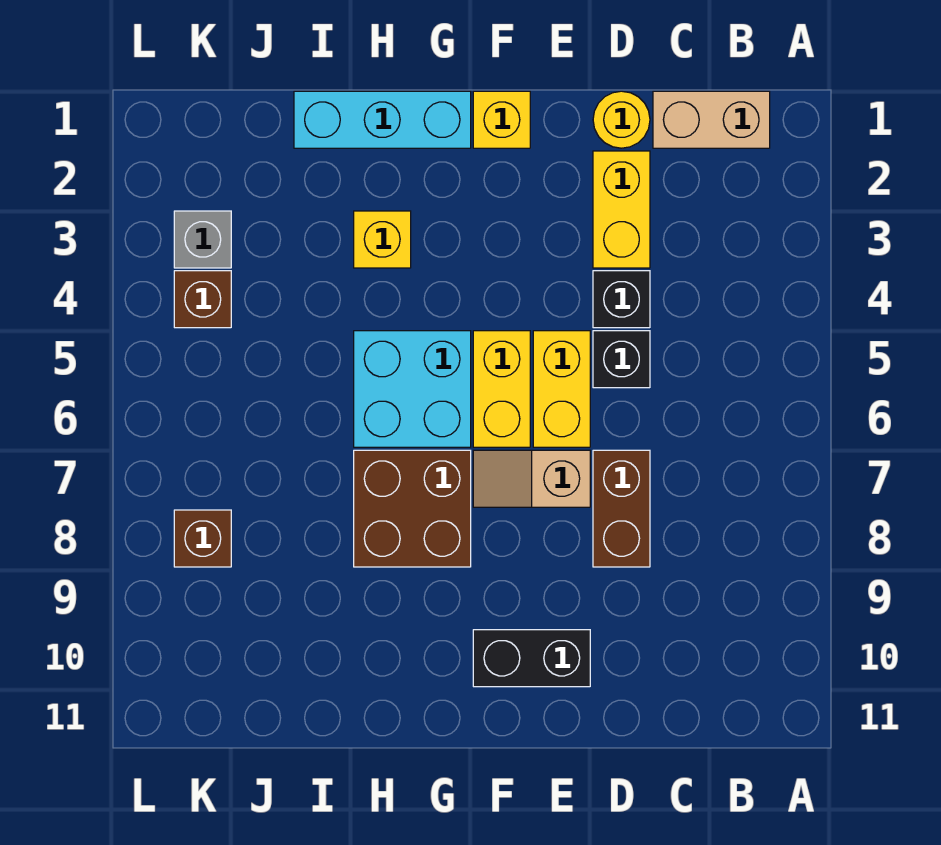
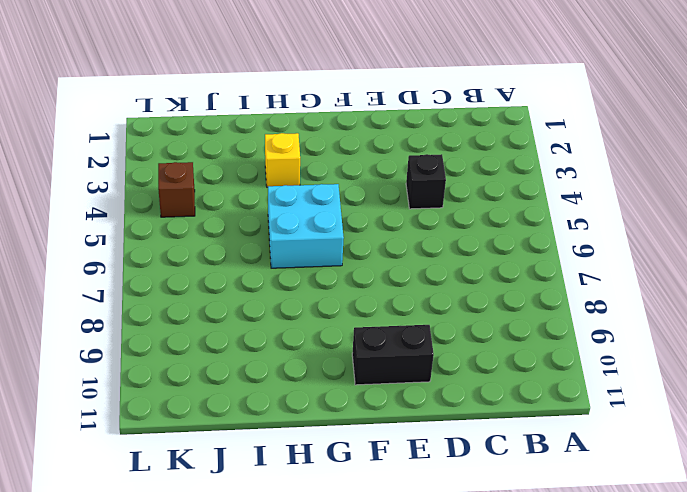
none -> tan brick B1:C1 level 1
none -> yellow round brick D1 level 1
none -> yellow brick D2:D3 level 1

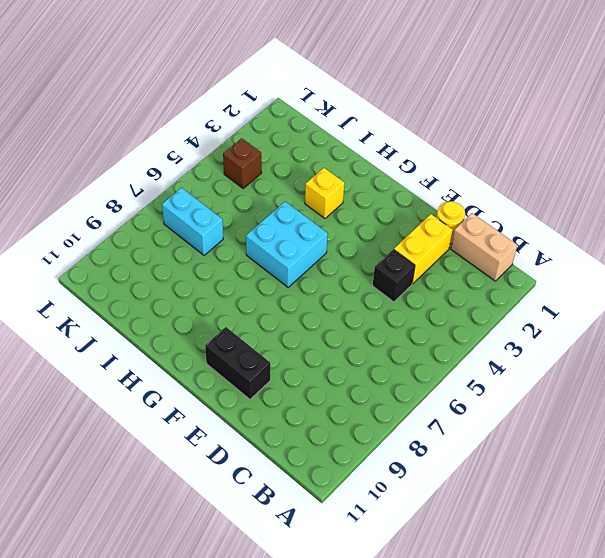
cyan brick J7:K7 level 1 -> none
none -> black brick D5 level 1
none -> brown brick D7:D8 level 1
none -> yellow brick E5:E6 level 1

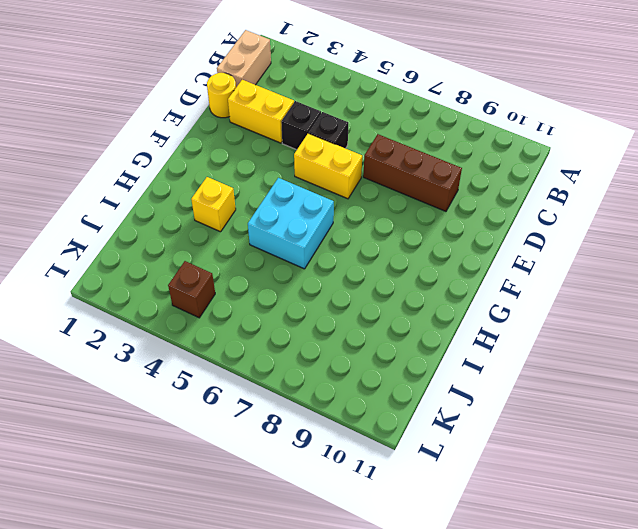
brown brick D7:D9 level 1 -> brown brick D7:D8 level 1
none -> tan slope E7:F7 level 1 top E
none -> black brick E10:F10 level 1
none -> yellow brick F1 level 1

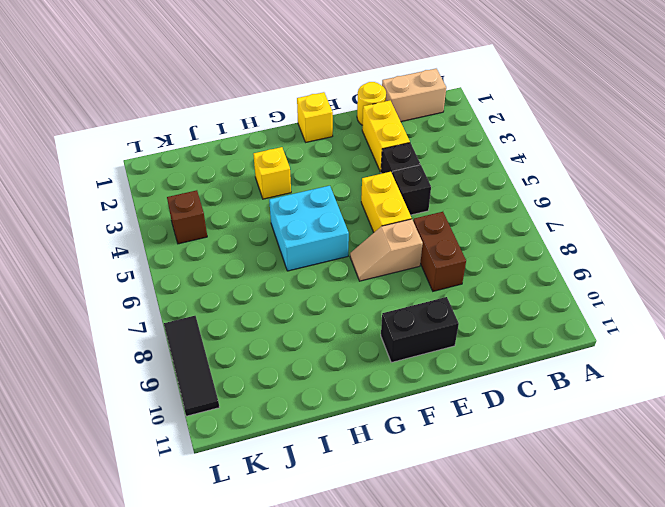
black tile L8:L10 level 1 -> none
none -> yellow brick F5:F6 level 1
none -> cyan brick G1:I1 level 1
none -> brown brick G7:H8 level 1

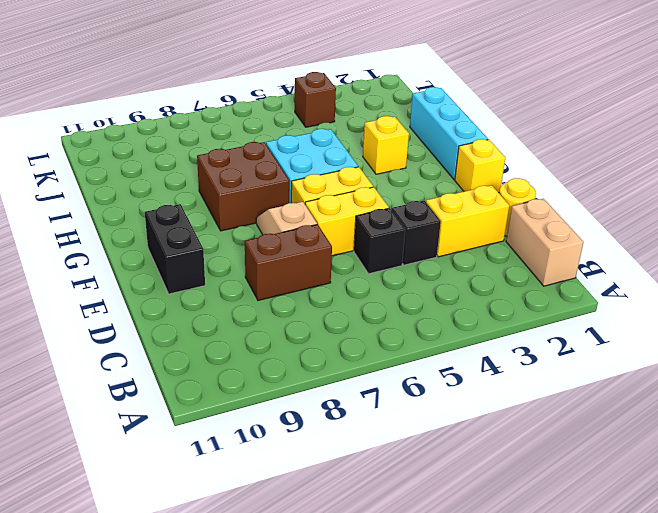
none -> grey brick K3 level 1
none -> brown brick K8 level 1

